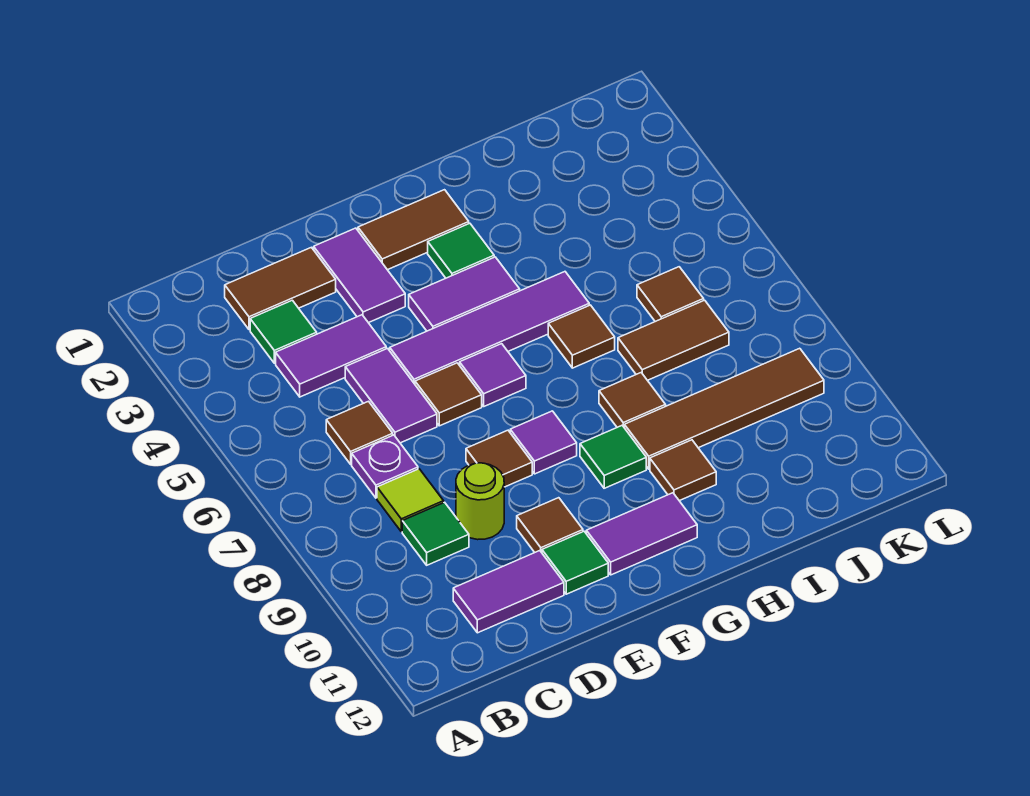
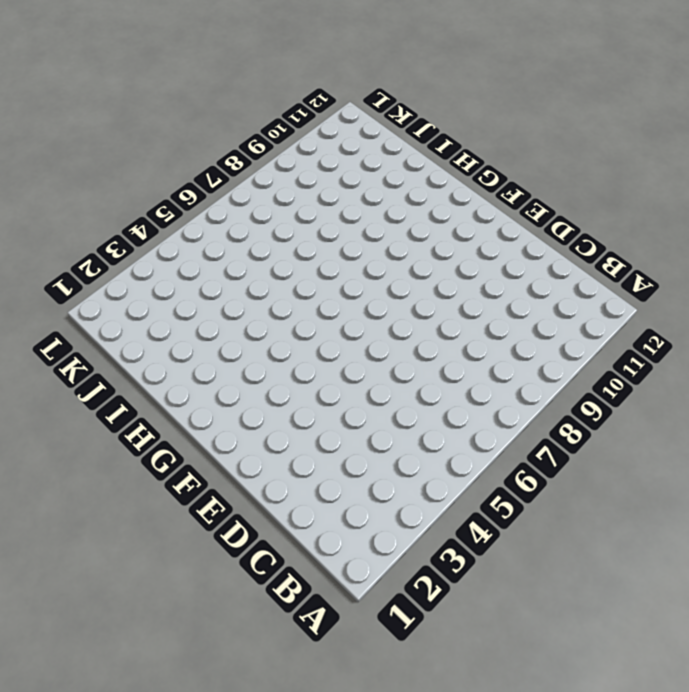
none -> brown tile C2:D2 level 1
none -> green tile C3 level 1
none -> purple tile C4:D4 level 1

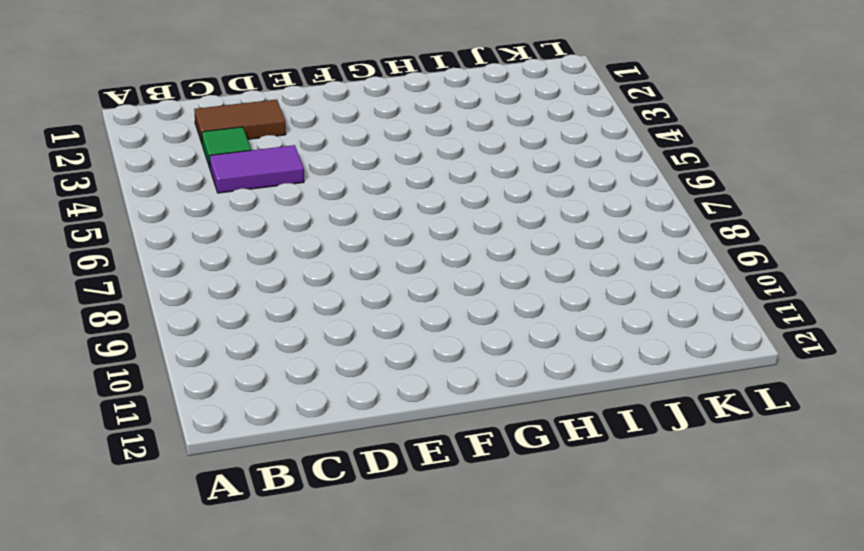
none -> brown tile C6 level 1
none -> purple plate C7 level 1
none -> lime tile C8 level 1

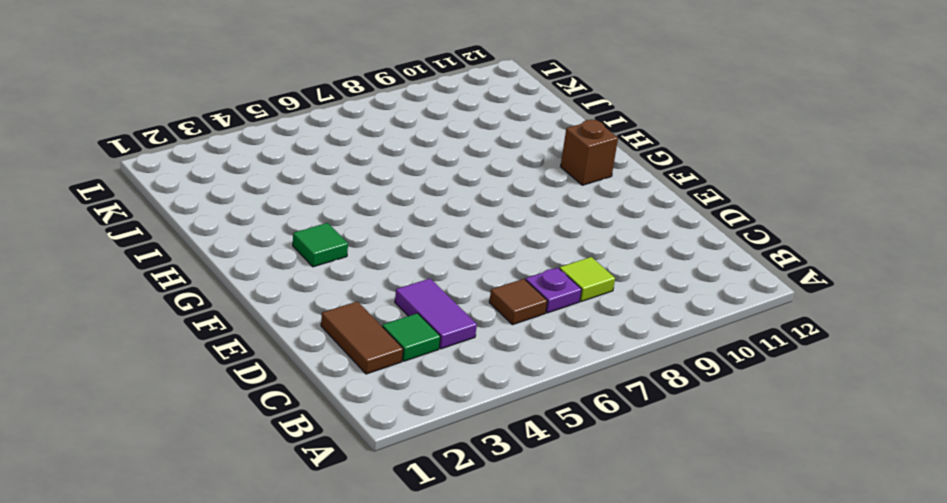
brown brick G11 level 1 -> purple tile F11:G11 level 1
none -> green tile C9 level 1
none -> purple tile C11:D11 level 1
none -> purple tile D5:D6 level 1

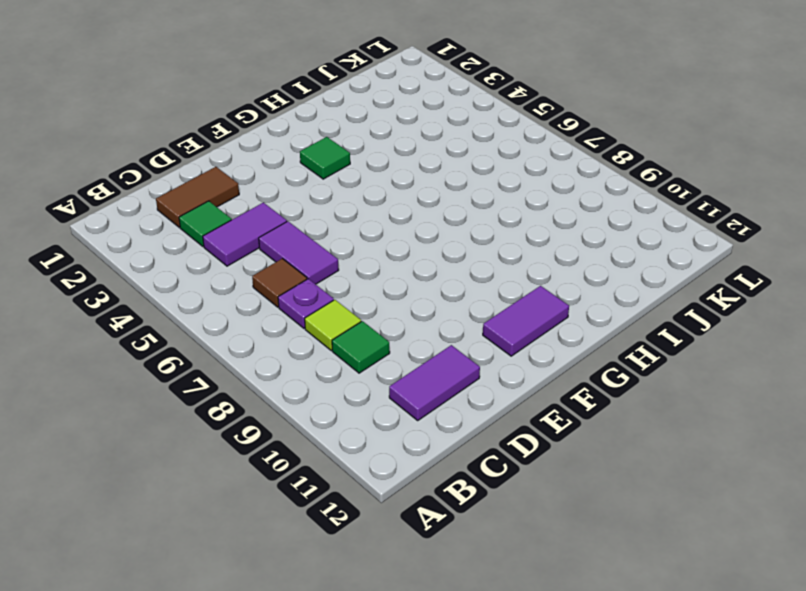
none -> lime round brick D9 level 1
none -> purple tile E2:E3 level 1
none -> purple tile E5:H5 level 1

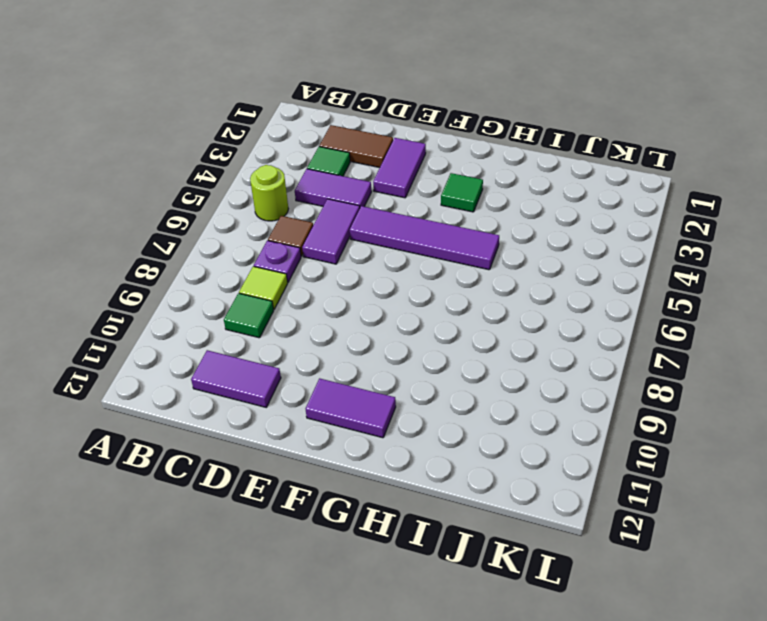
lime round brick B5 level 1 -> lime round brick D9 level 1
none -> brown tile E6 level 1
none -> brown tile E8 level 1
none -> brown tile E10 level 1

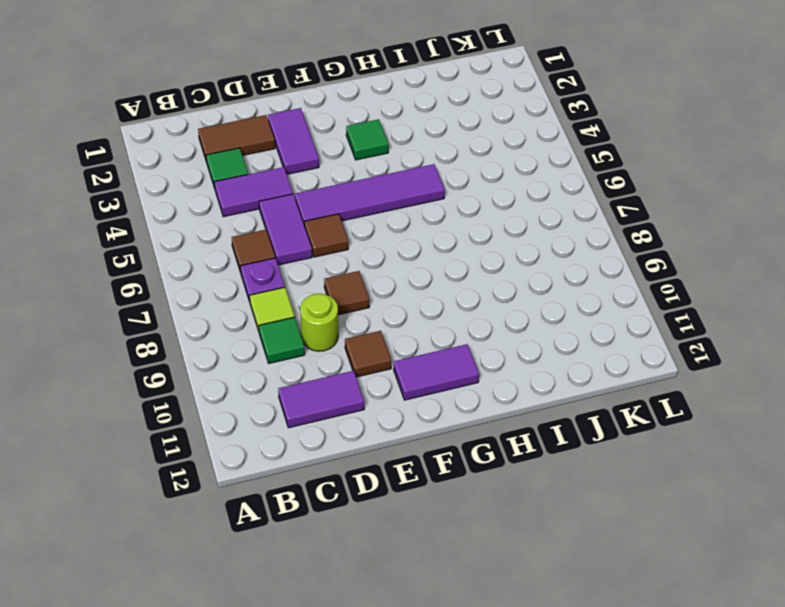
none -> green tile E11 level 1
none -> brown tile F2:G2 level 1
none -> purple tile F4:G4 level 1

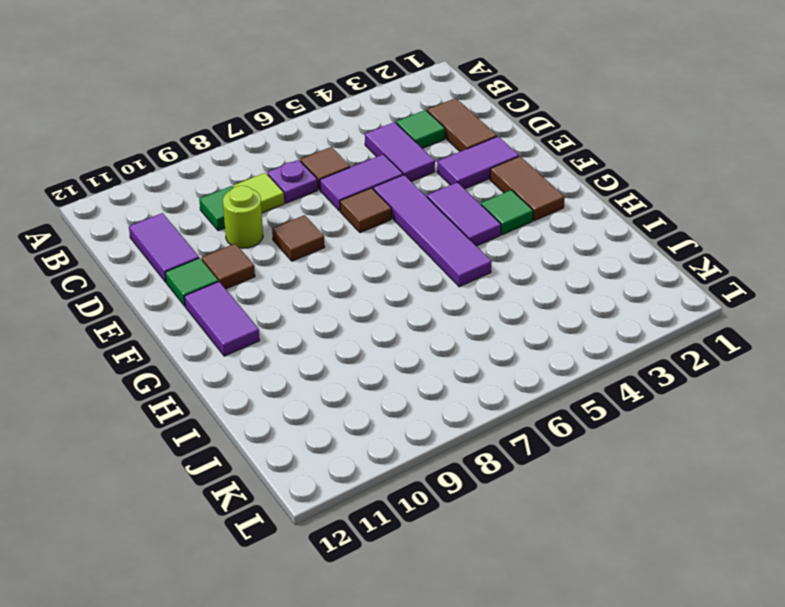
none -> purple tile F6 level 1
none -> purple tile F8 level 1
none -> green tile G9 level 1

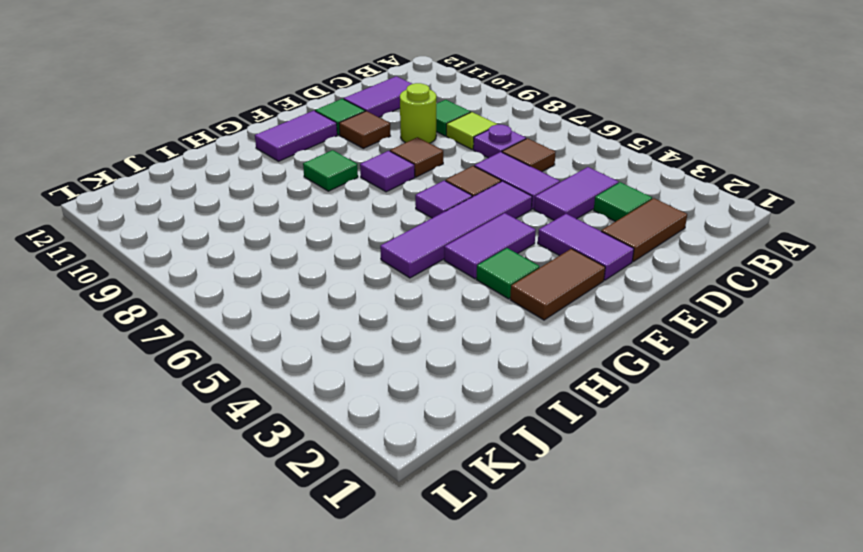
none -> brown tile H6 level 1
none -> brown tile H8 level 1
none -> brown tile H9:K9 level 1

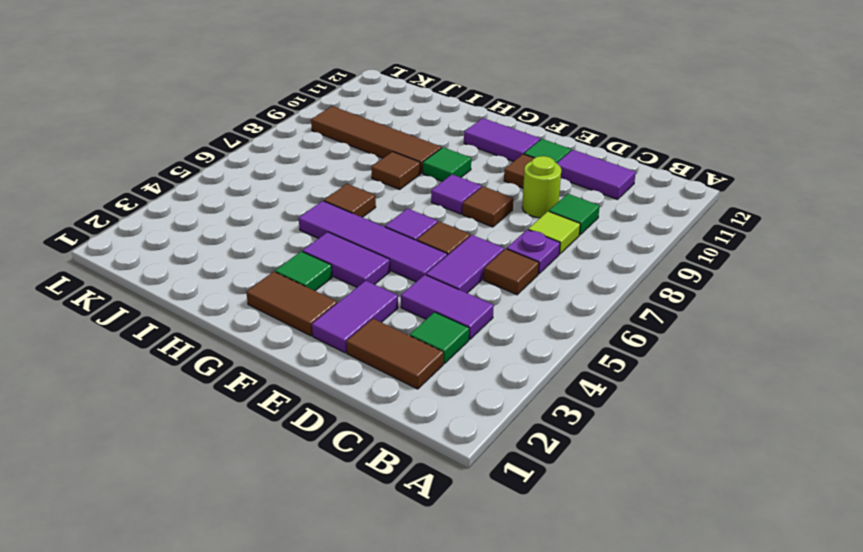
none -> brown tile H10 level 1
none -> brown tile I7:J7 level 1
none -> brown tile J6 level 1

